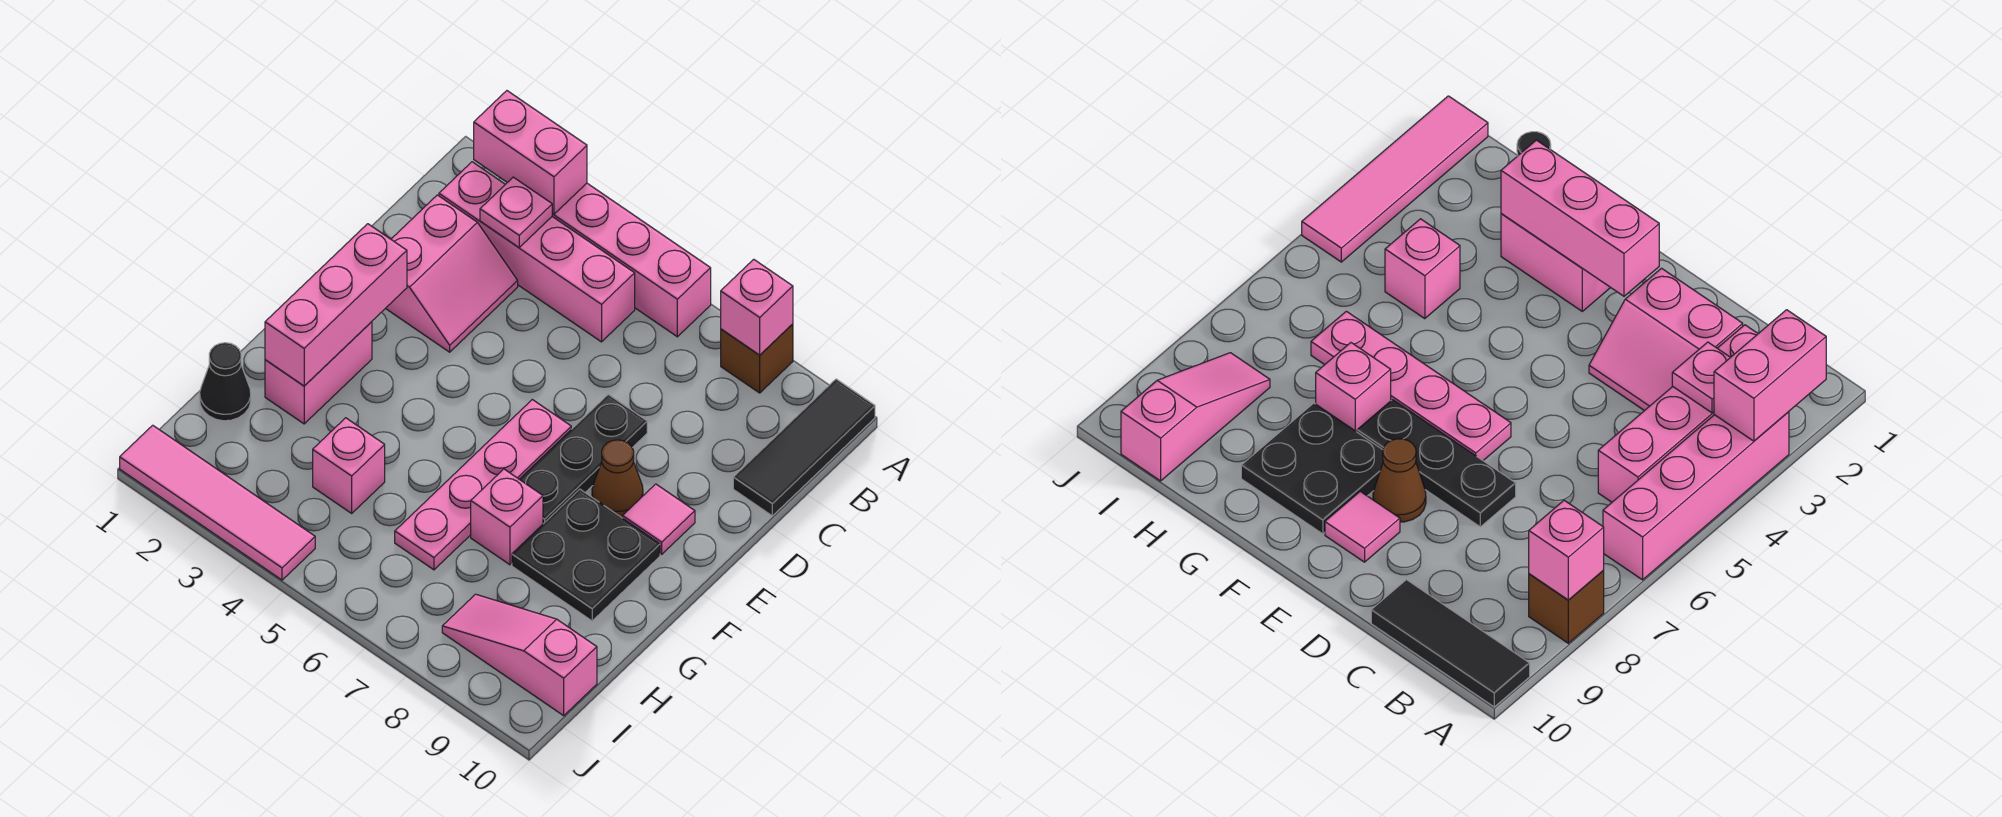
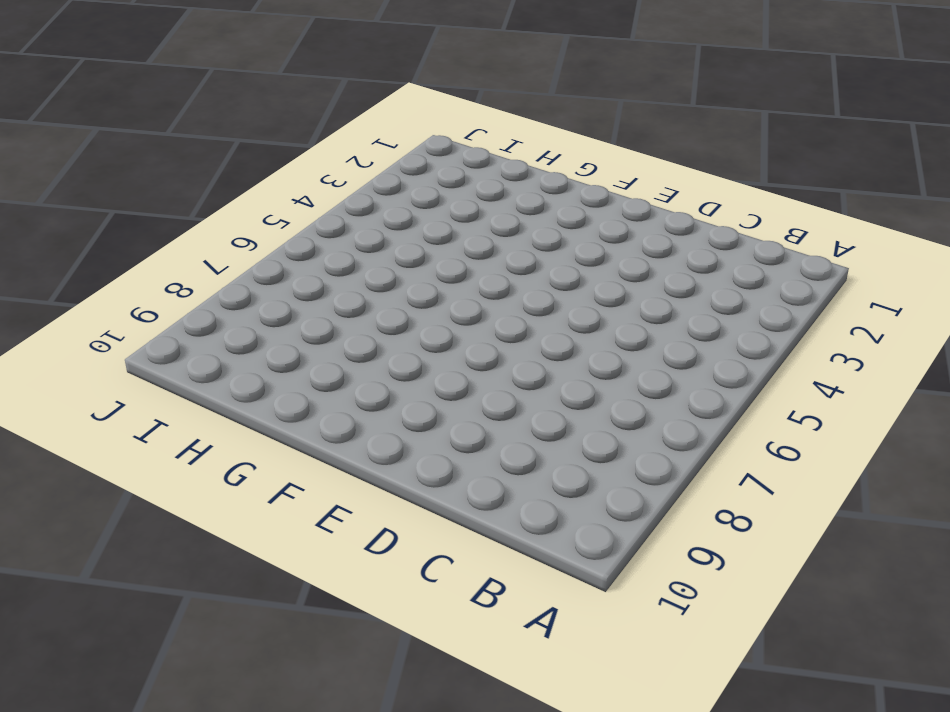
none -> pink brick A3:A6 level 1
none -> brown brick A8 level 1
none -> black tile A10:C10 level 1

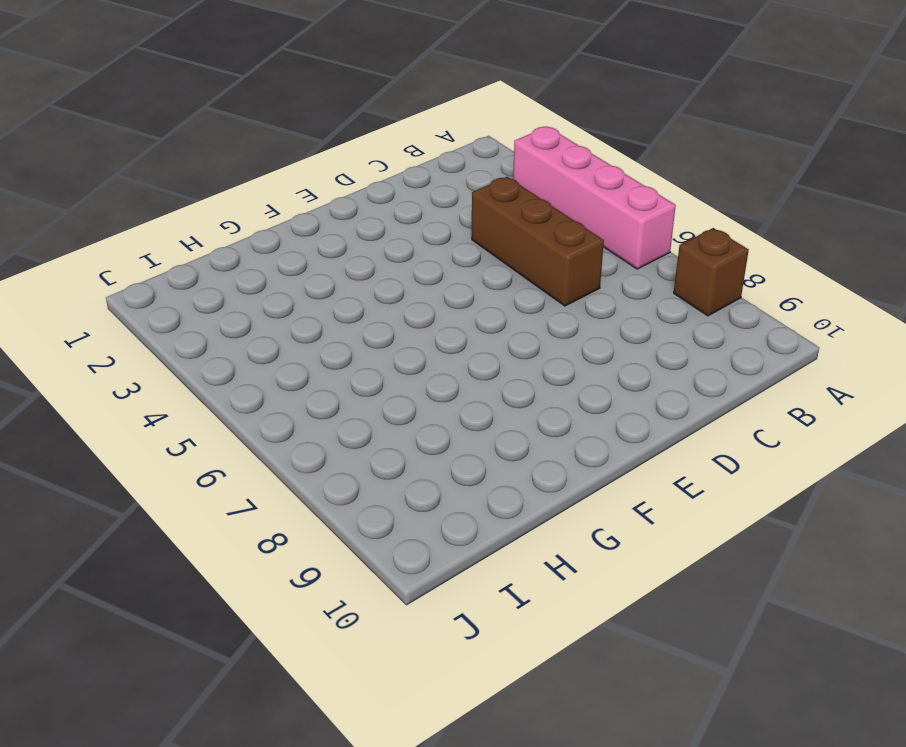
brown brick C4:C6 level 1 -> none
none -> black tile A10:C10 level 1
none -> pink brick B2:B5 level 1
none -> pink slope C2:D3 level 1 top 2

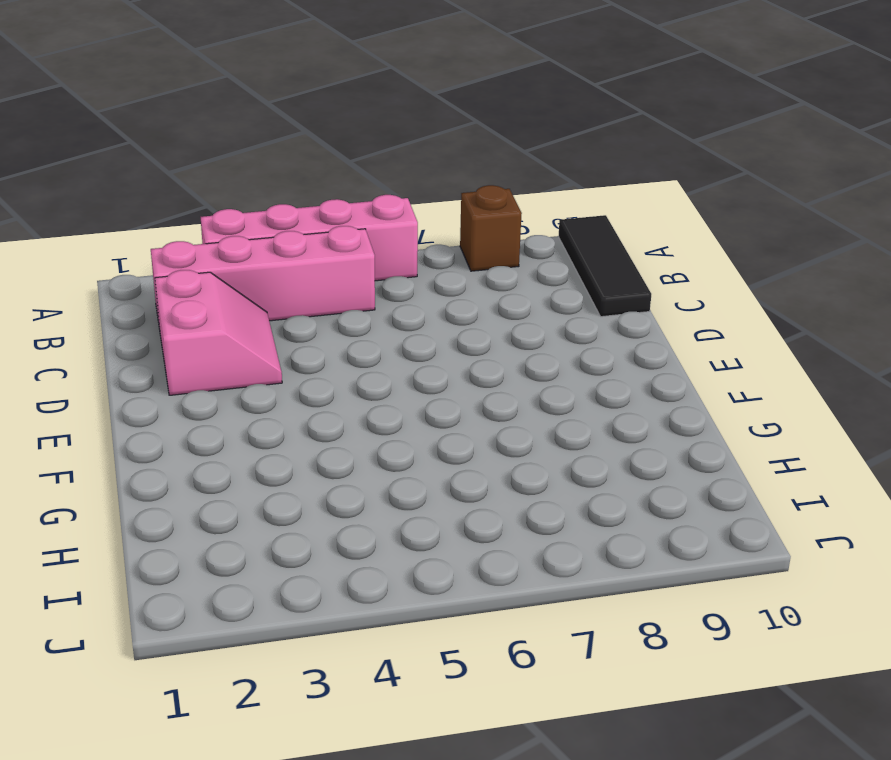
none -> black plate D7:F7 level 1
none -> pink plate E6:H6 level 1
none -> brown cone E8 level 1

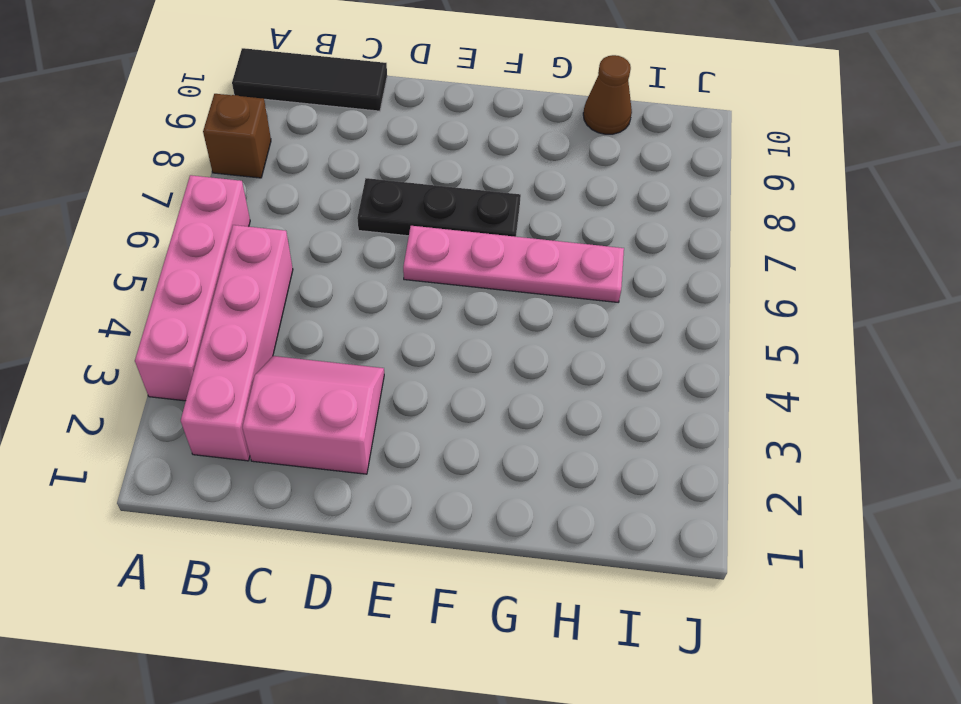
brown cone H10 level 1 -> brown cone E8 level 1
none -> pink tile E9 level 1
none -> pink brick F2:G2 level 1
none -> black plate F8:G9 level 1

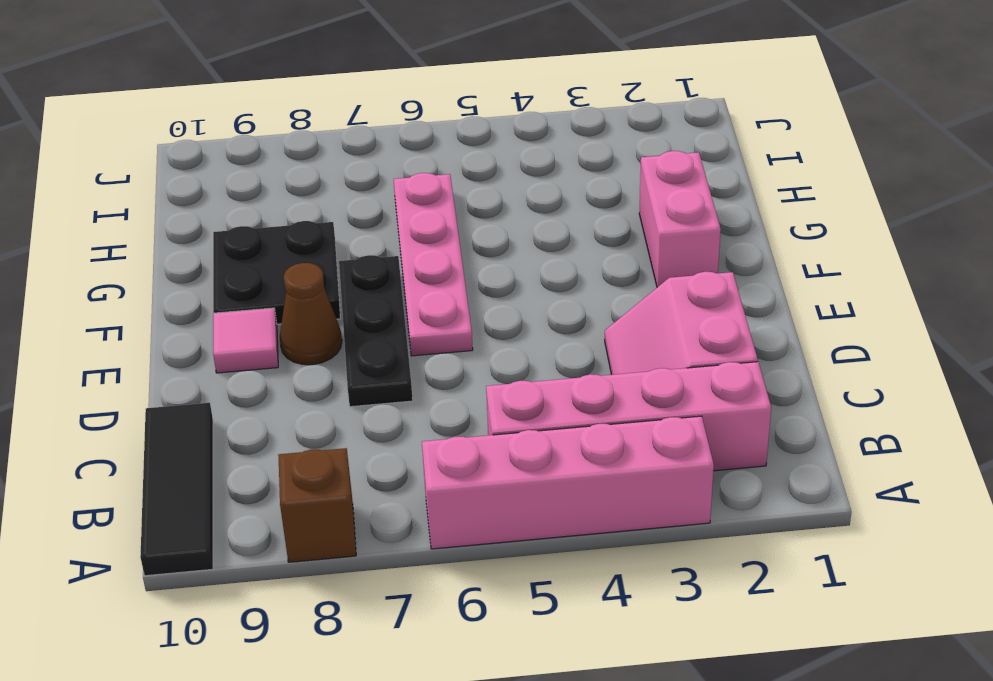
none -> pink brick G7 level 1
none -> black cone H1 level 1
none -> pink brick H4 level 1

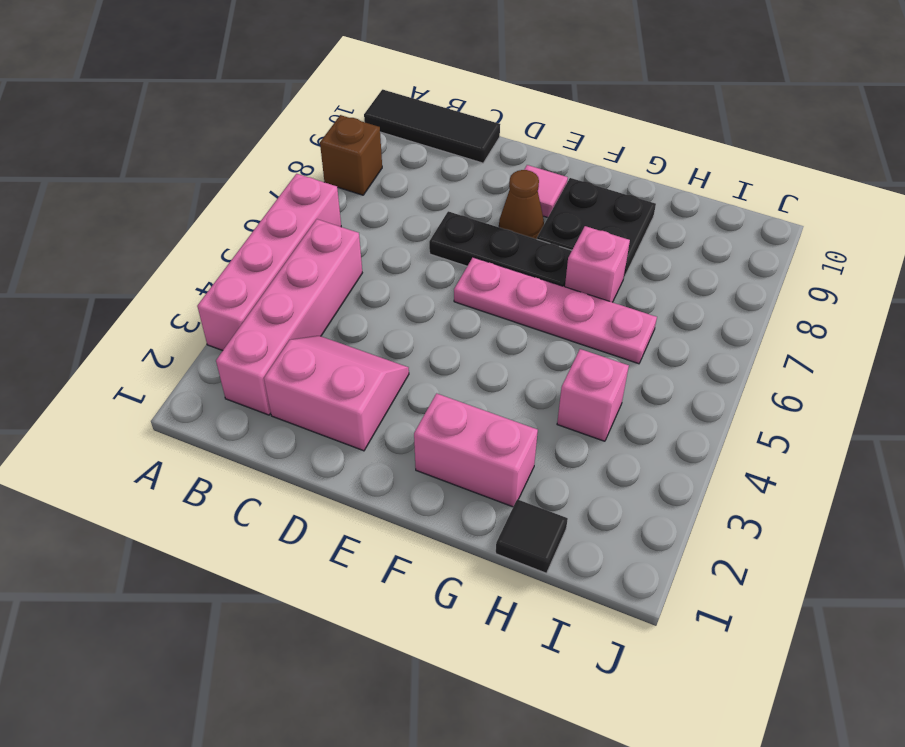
black tile H1 level 1 -> black cone H1 level 1
none -> pink slope I8:I10 level 1 top 10
none -> pink tile J1:J4 level 1
none -> pink brick A2:A3 level 2

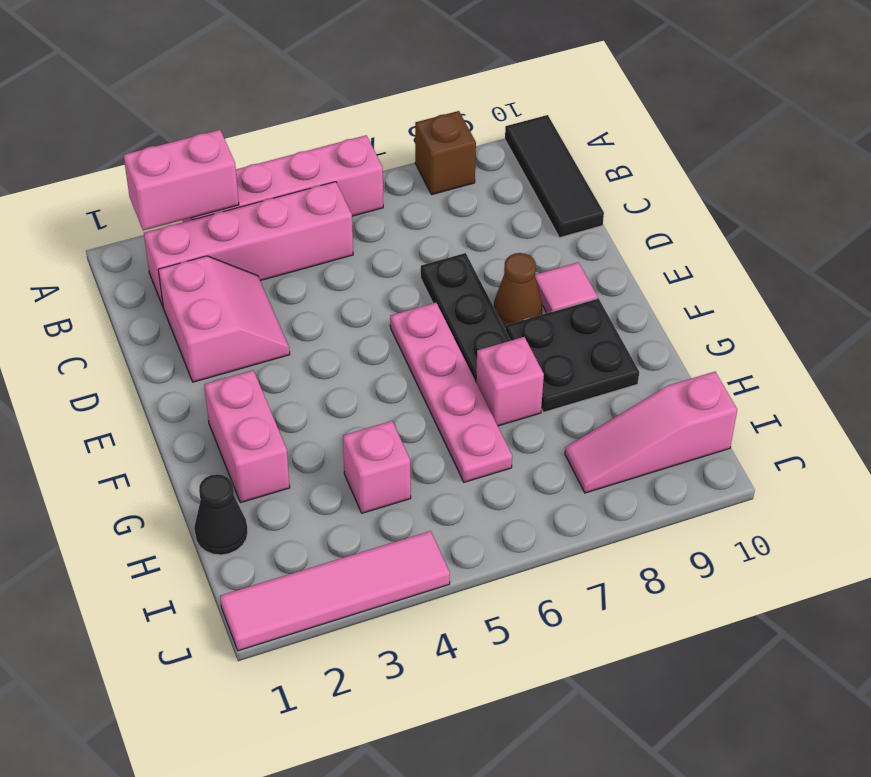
none -> pink brick A8 level 2
none -> pink plate B3 level 2
none -> pink brick E2:G2 level 2

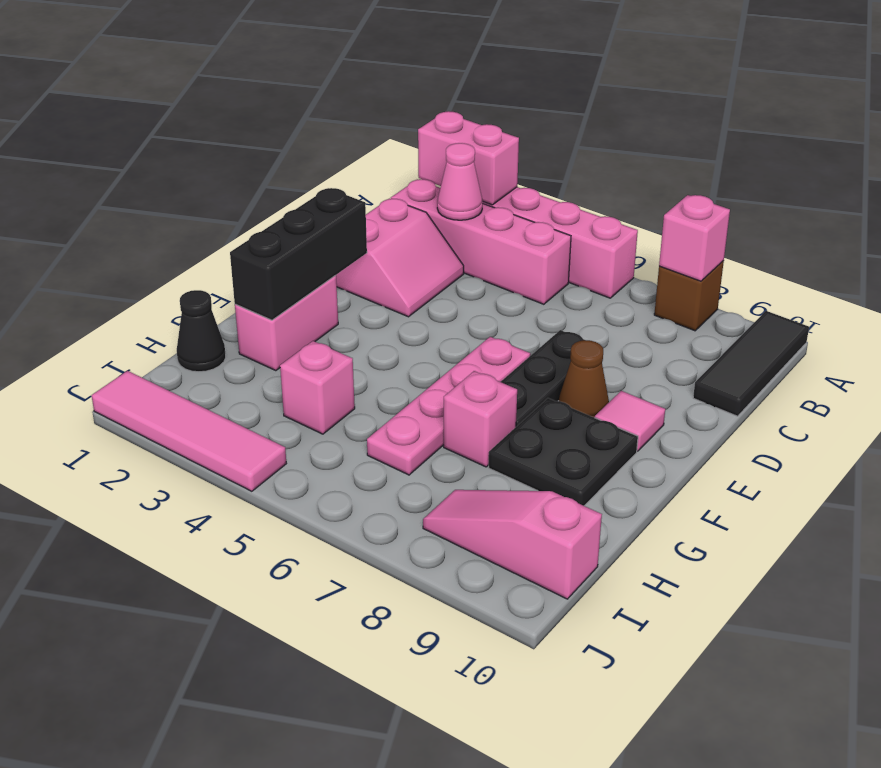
pink cone B3 level 2 -> pink plate B3 level 2
black brick E2:G2 level 2 -> pink brick E2:G2 level 2

